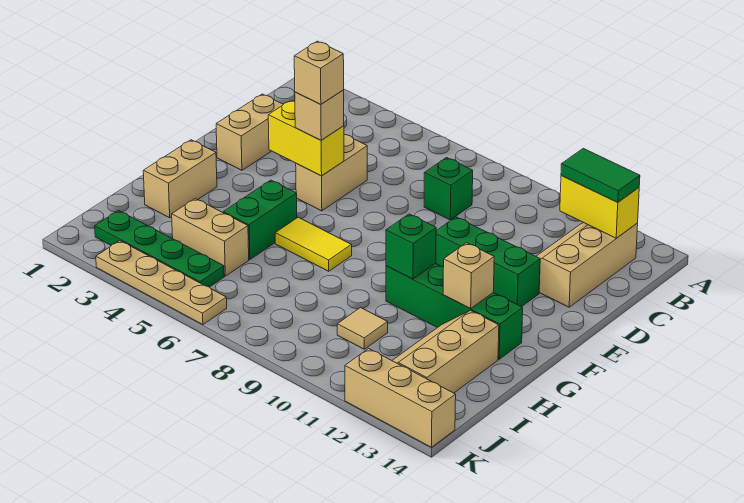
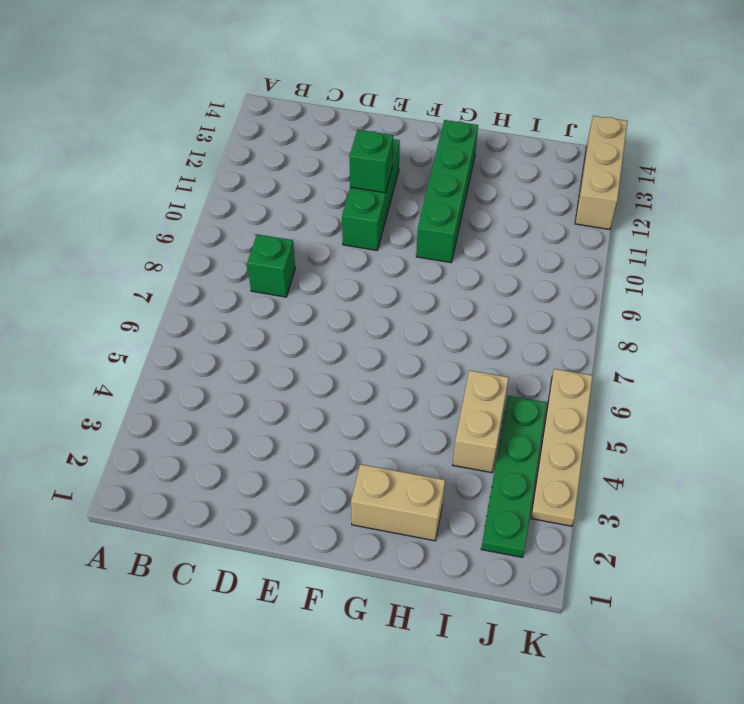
green brick E11 level 2 -> green brick G10 level 2
none -> tan slope B12:D13 level 1 top 13
none -> tan brick D2:E2 level 1
none -> tan brick D5:E5 level 1

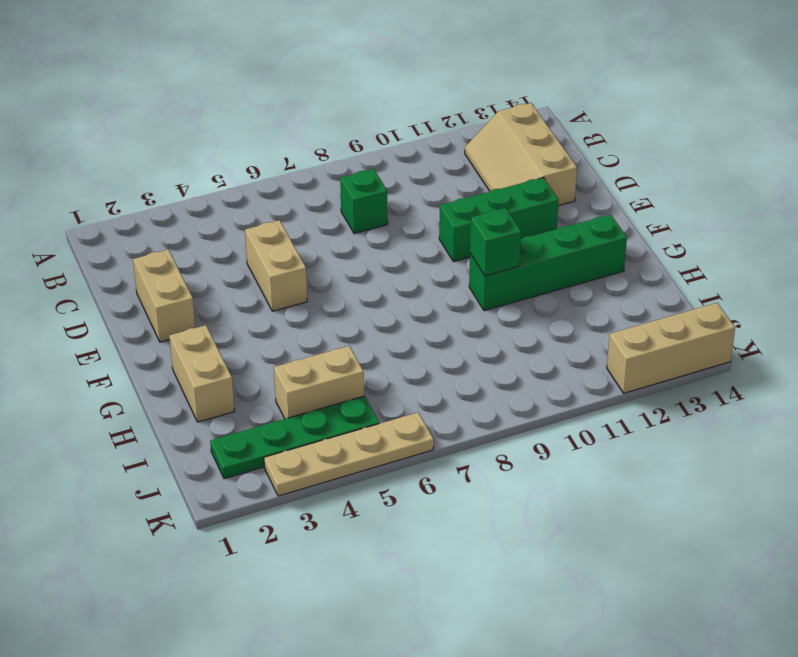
none -> green brick G5:H5 level 1
none -> yellow tile G6:G7 level 1
none -> tan slope H12:J13 level 1 top 13

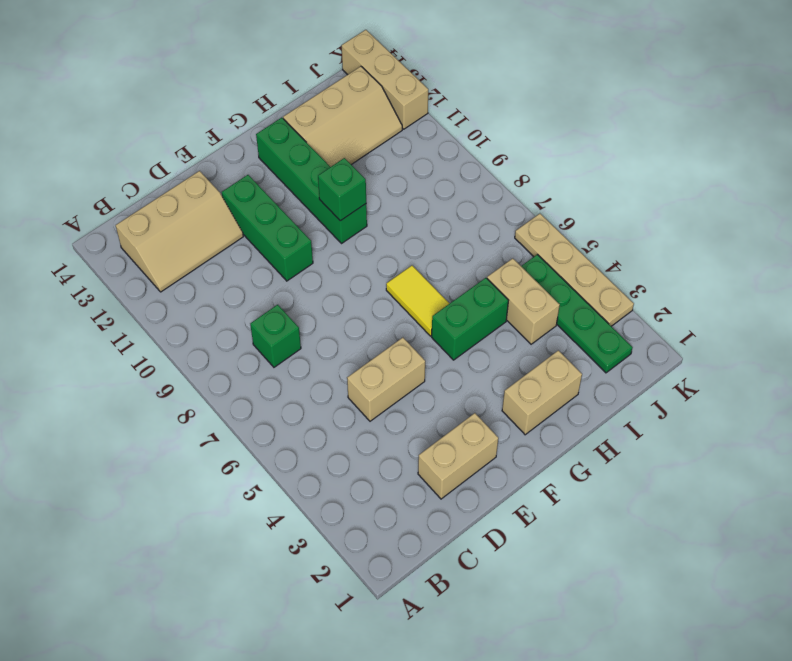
none -> tan tile I10 level 1
none -> yellow brick B12:B13 level 2
none -> yellow brick E4:E5 level 2

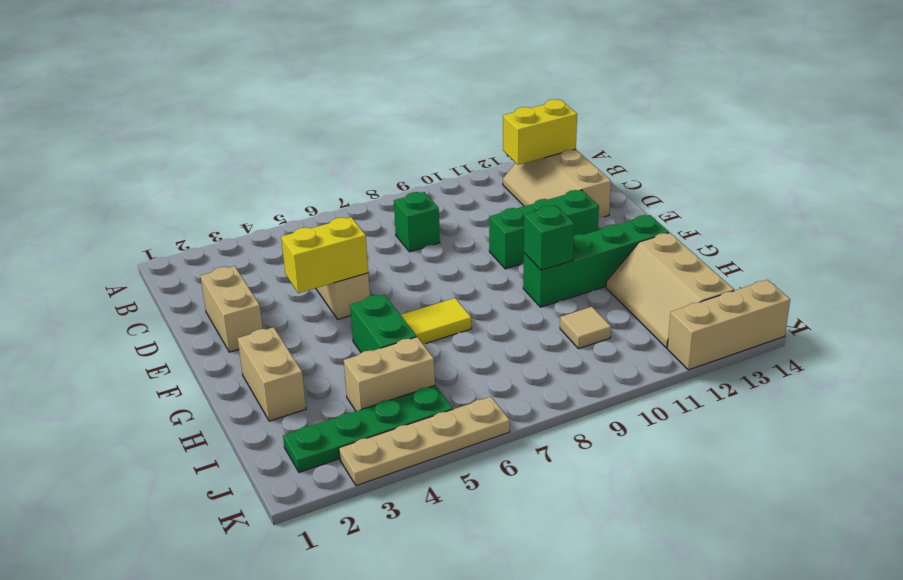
none -> tan brick G12 level 2
none -> green tile B12:B13 level 3
none -> tan brick E5 level 3

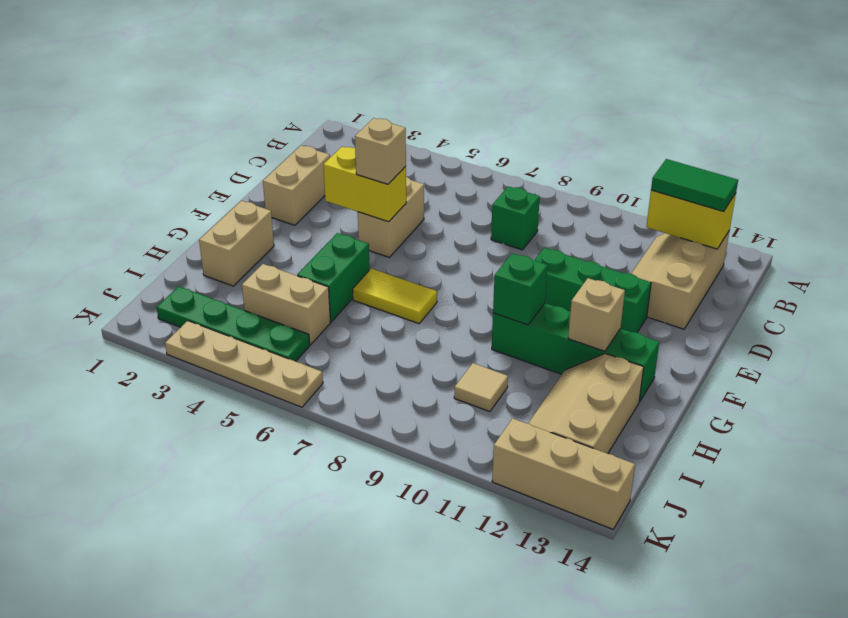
none -> tan brick E5 level 4

